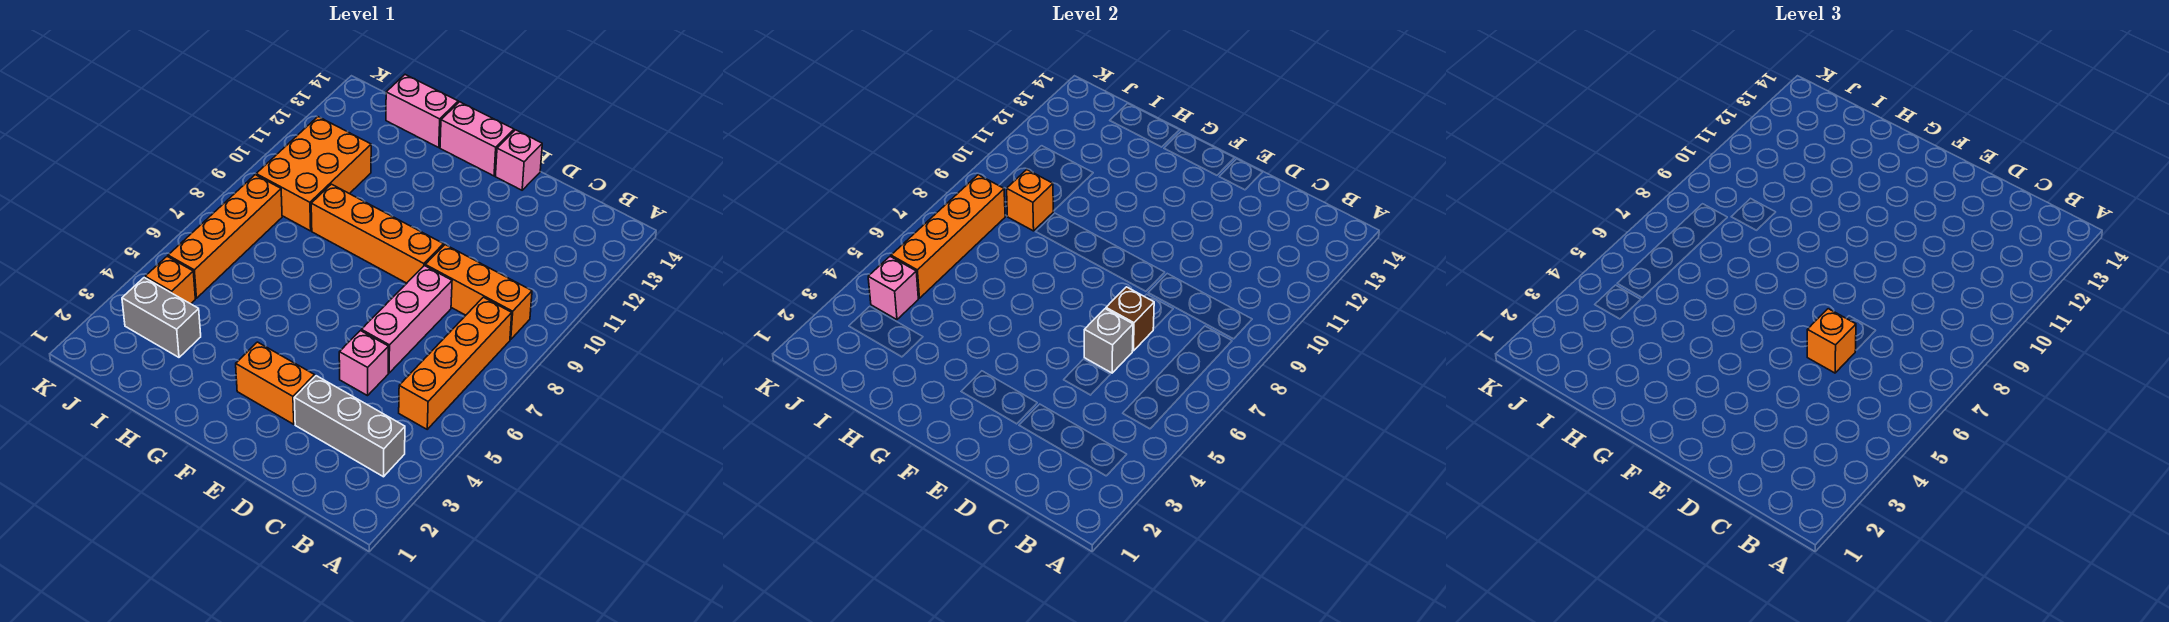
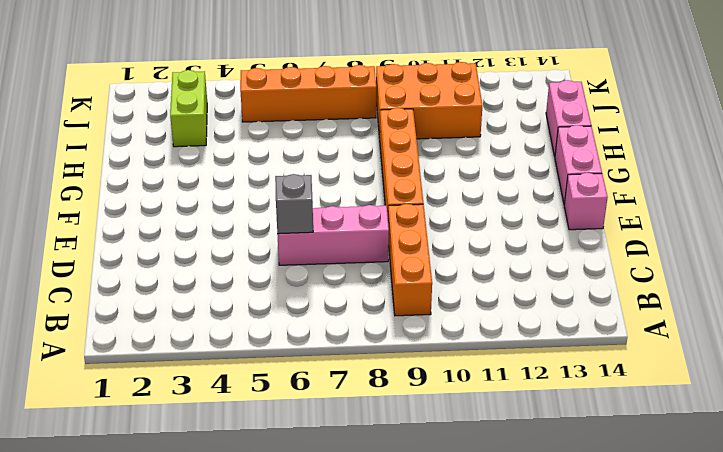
lime brick I3:J3 level 1 -> grey brick I3:J3 level 1
none -> grey brick B3:D3 level 1
none -> orange brick B5:B8 level 1
none -> pink brick D5 level 1

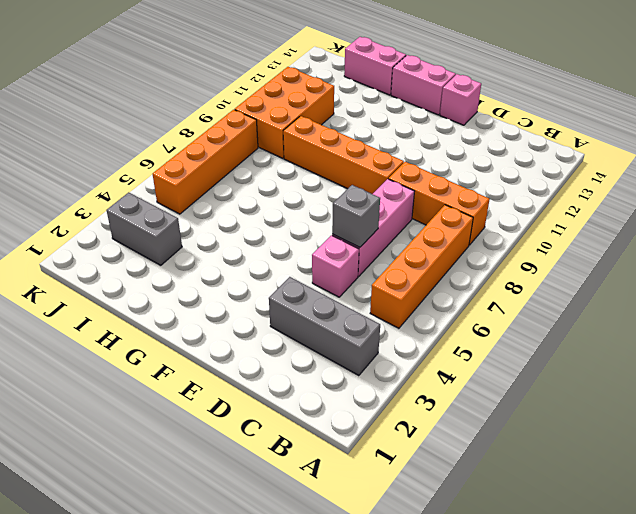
none -> orange brick E3:F3 level 1
none -> orange brick J4 level 1
none -> brown brick D7 level 2

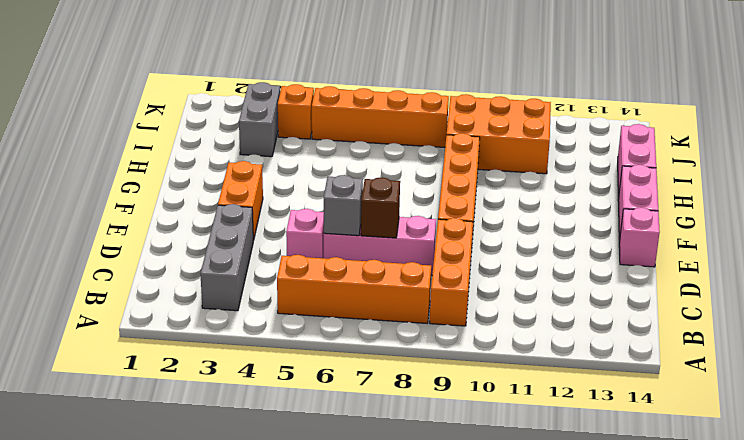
none -> orange brick I9 level 2
none -> pink brick J4 level 2
none -> orange brick J5:J8 level 2

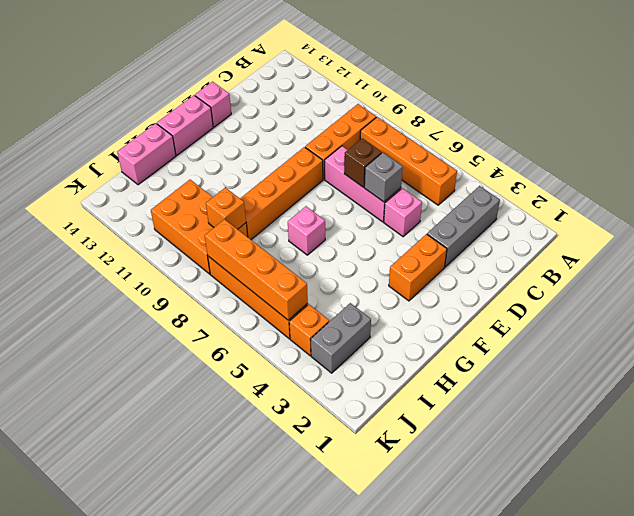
pink brick G7 level 1 -> pink brick J4 level 2
none -> orange brick D6 level 3

